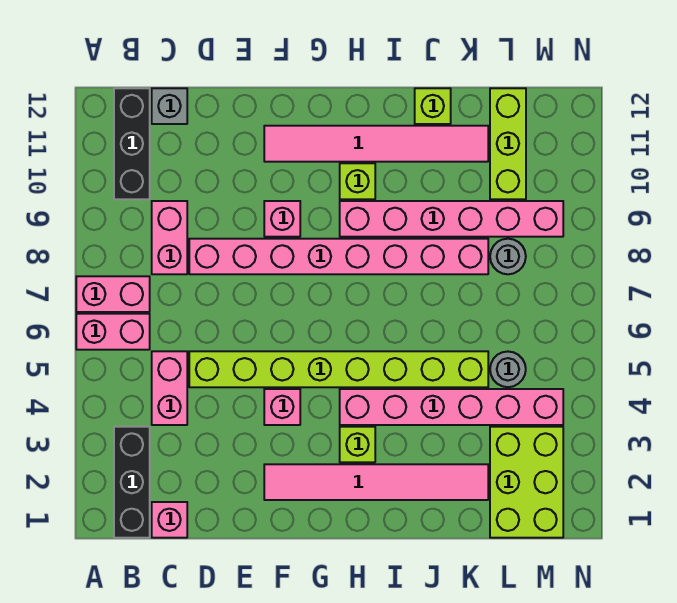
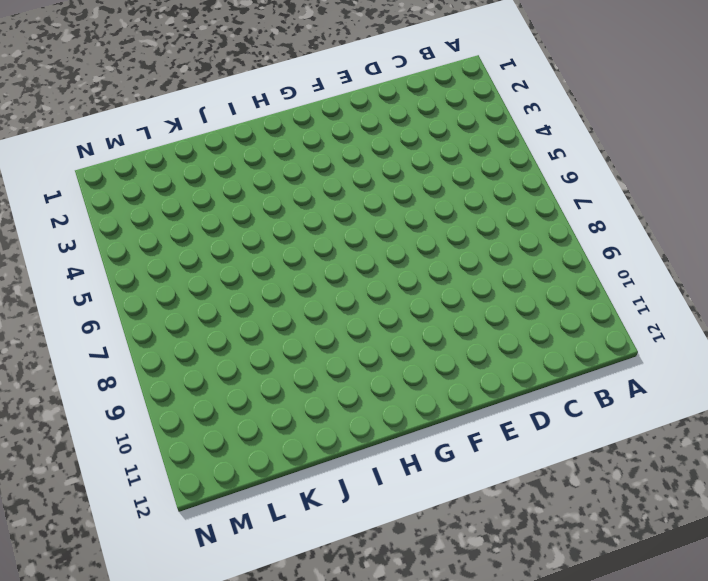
none -> pink brick A6:B6 level 1
none -> pink brick A7:B7 level 1
none -> black brick B1:B3 level 1

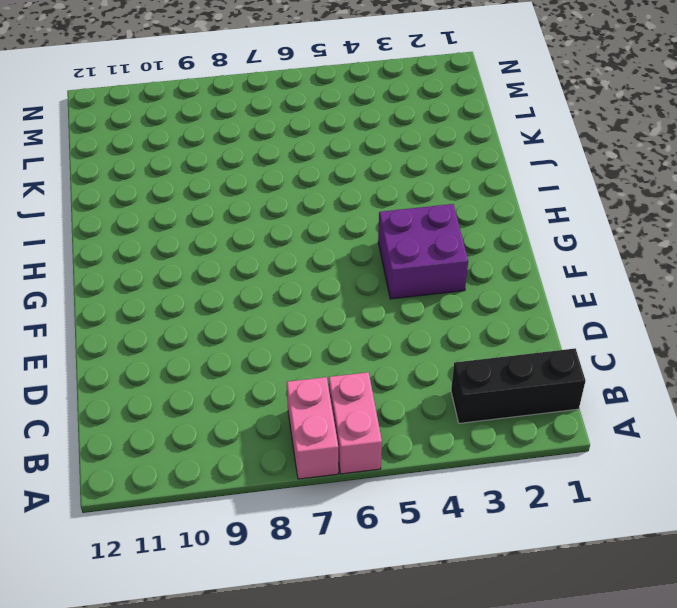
purple brick F3:G4 level 1 -> pink brick F4 level 1
none -> black brick B10:B12 level 1
none -> pink brick C1 level 1
none -> pink brick C4:C5 level 1

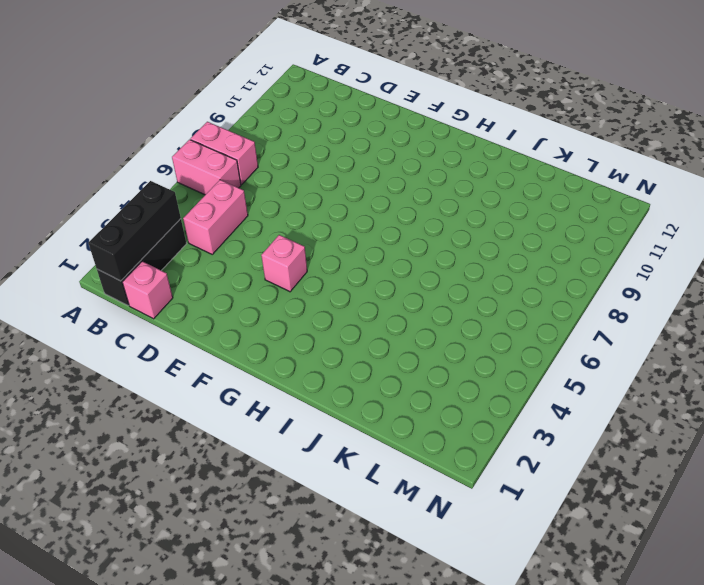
black brick B1:B3 level 2 -> black brick B10:B12 level 1
none -> pink brick C8:C9 level 1
none -> grey brick C12 level 1
none -> lime brick D5:K5 level 1

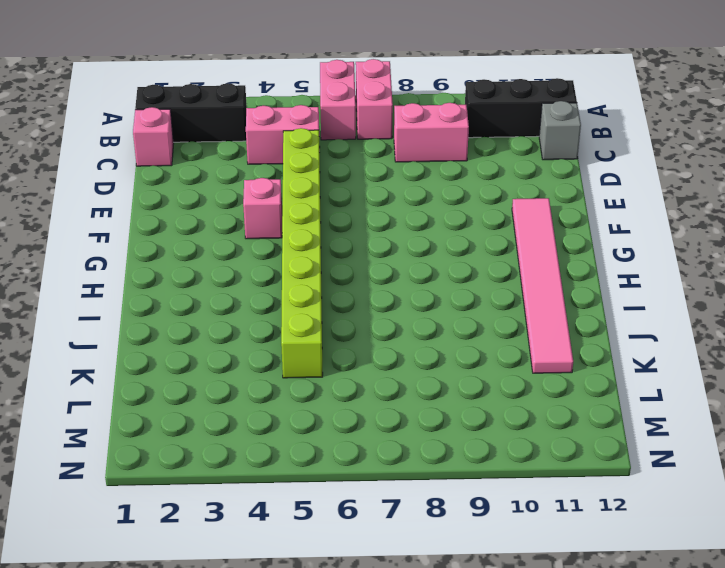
none -> pink brick D8:K8 level 1
none -> pink tile F2:K2 level 1
none -> pink brick F9 level 1

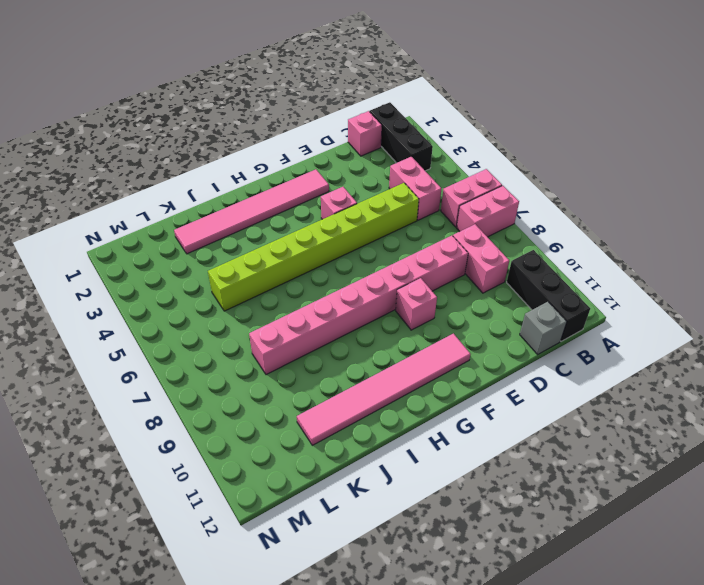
none -> lime brick H3 level 1
none -> pink brick H4:M4 level 1
none -> pink brick H9:M9 level 1

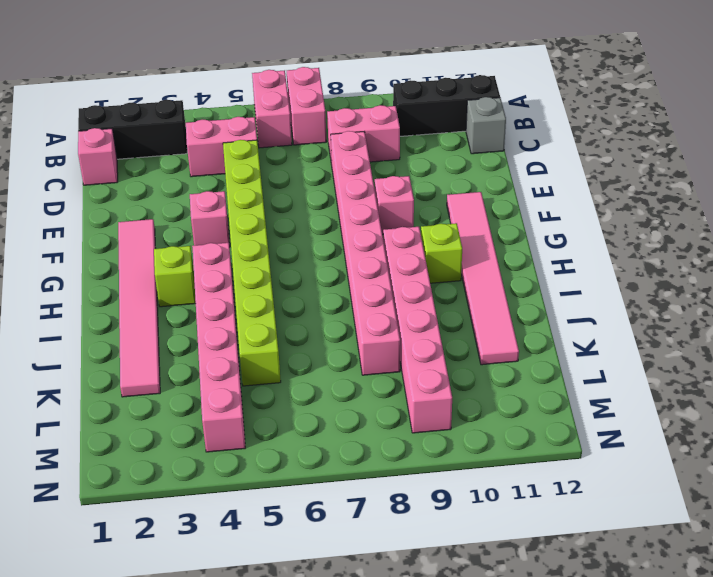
none -> lime brick J12 level 1
none -> lime brick L1:M3 level 1
none -> grey round brick L5 level 1

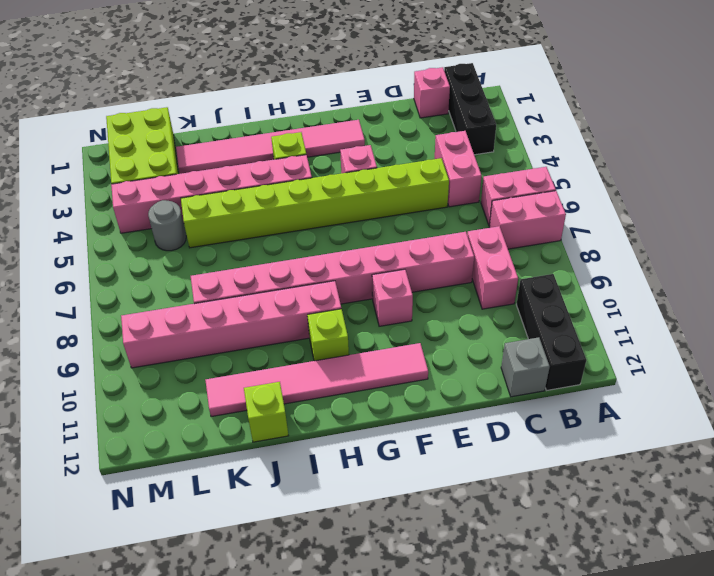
none -> grey round brick L8 level 1
none -> lime brick L10:L12 level 1

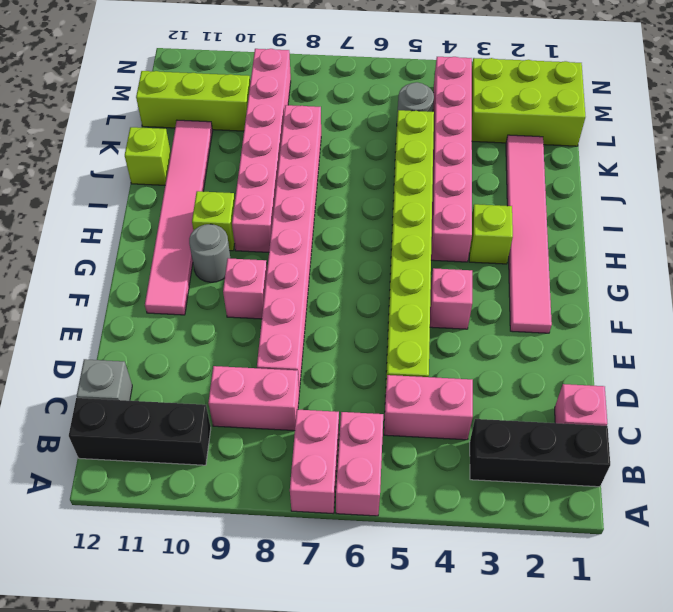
grey round brick G10 level 1 -> grey round brick L8 level 1

